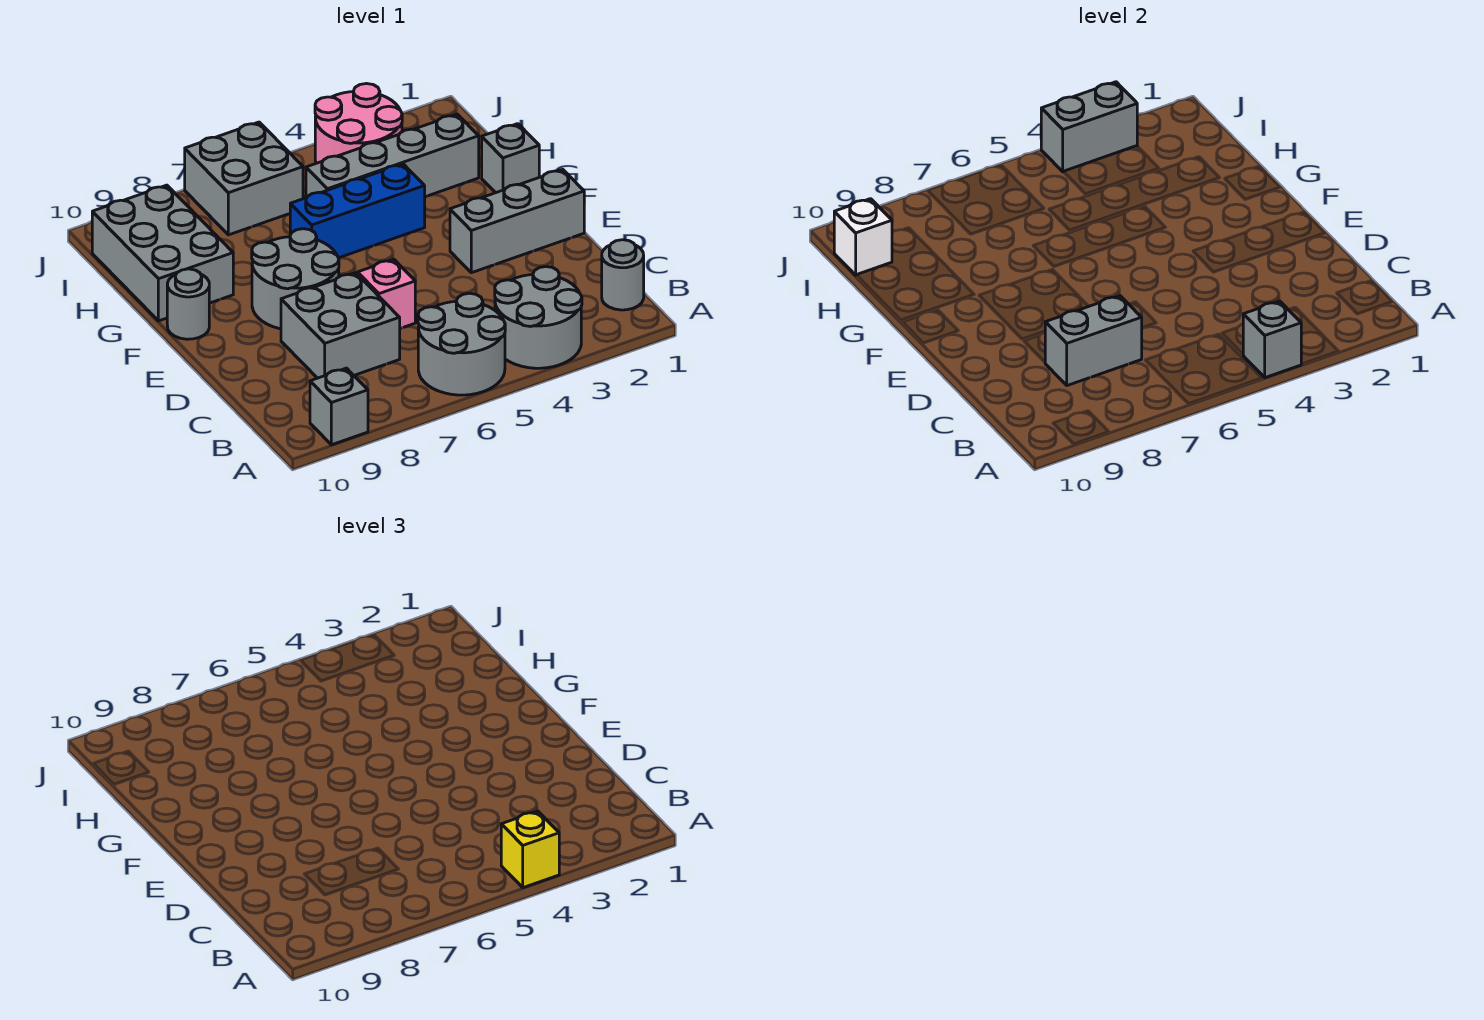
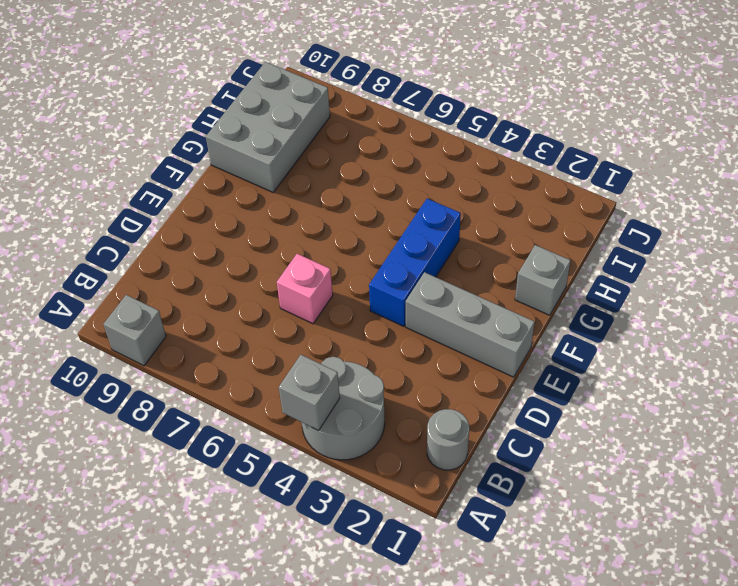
blue brick E4:G4 level 1 -> blue brick G4:G6 level 1
none -> grey round brick A5:B6 level 1
none -> grey brick C7:D8 level 1
none -> grey round brick E7:F8 level 1

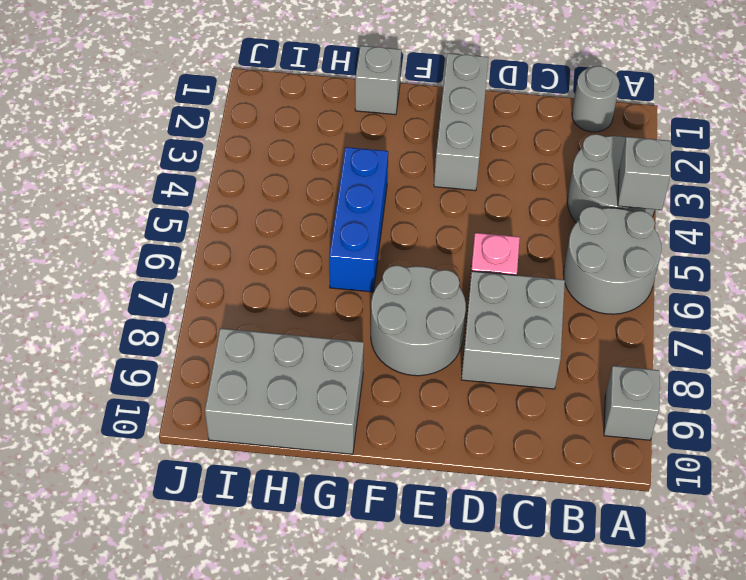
none -> grey round brick F10 level 1
none -> grey brick H2:H5 level 1
none -> pink round brick I3:J4 level 1

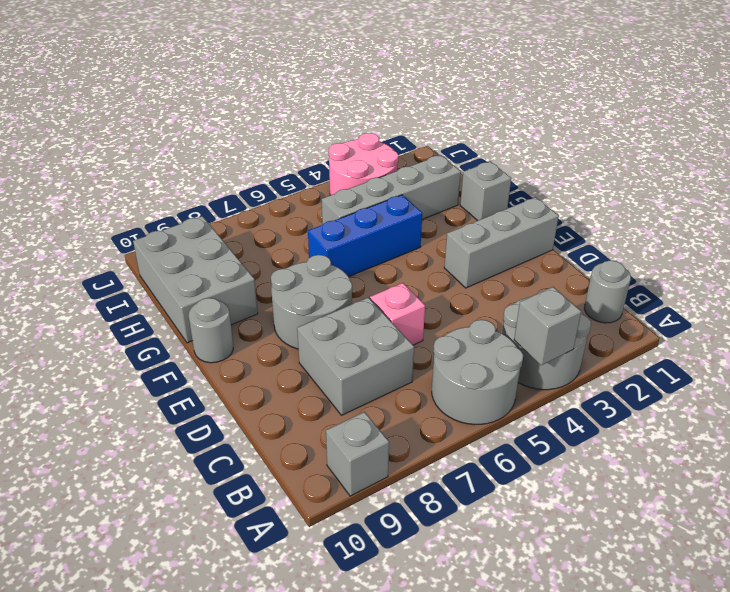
none -> grey brick I6:J7 level 1
none -> grey brick C7:C8 level 2
none -> white brick I10 level 2

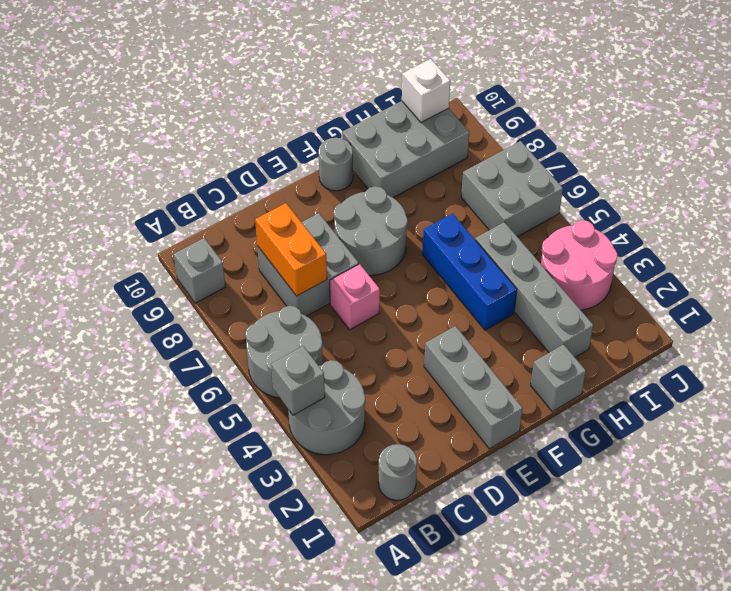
orange brick C7:C8 level 2 -> grey brick C7:C8 level 2
none -> grey brick J3:J4 level 2
none -> yellow brick A4 level 3

